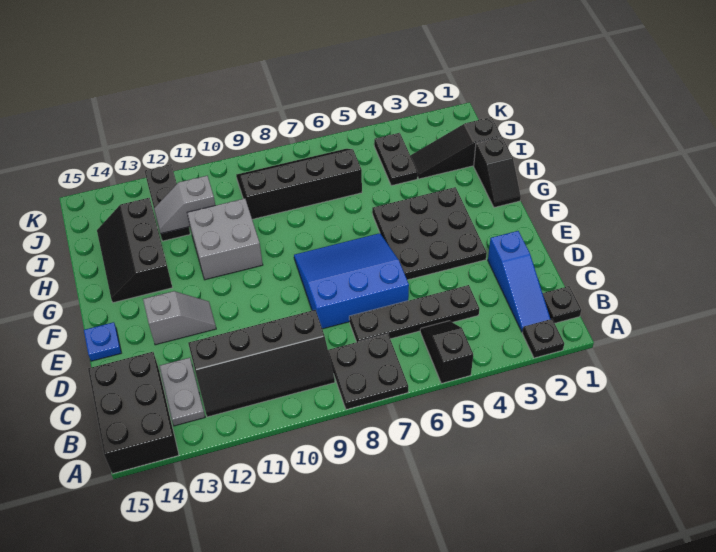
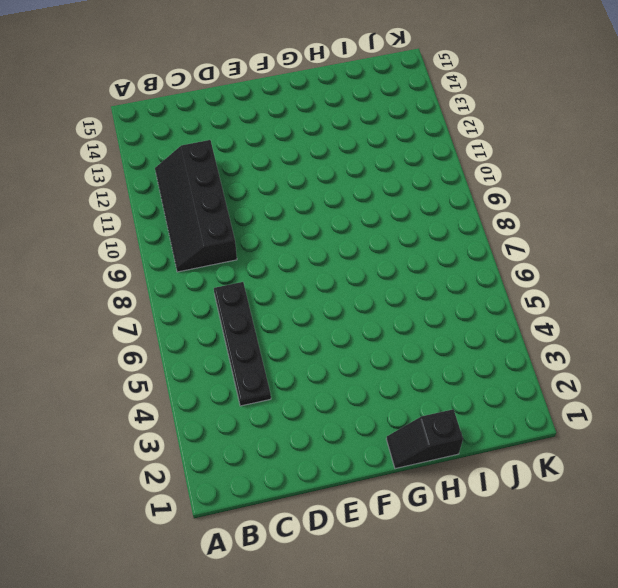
none -> black plate A2 level 1
none -> black slope A5:B5 level 1 top A
none -> black plate A7:B8 level 1

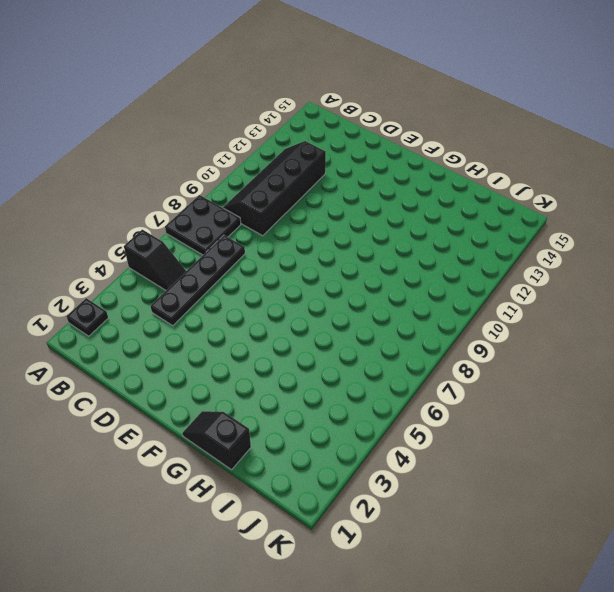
none -> black brick A14:C15 level 1
none -> black plate B1 level 1
none -> blue slope B2:D2 level 1 top D

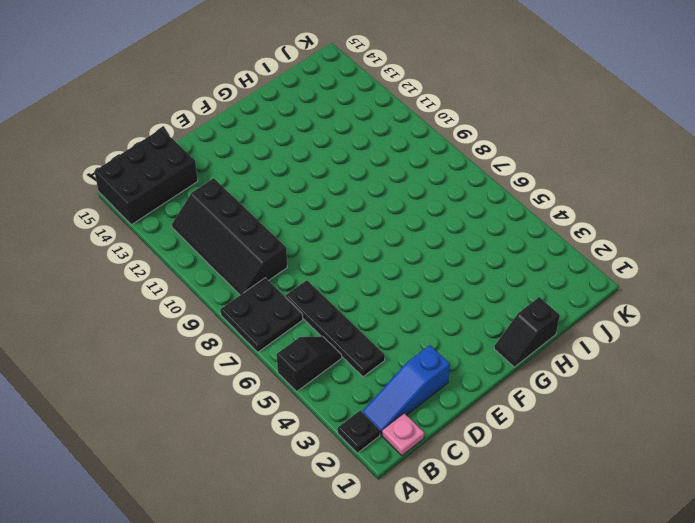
pink plate B1 level 1 -> black plate B1 level 1
none -> grey plate B13:C13 level 1
none -> blue slope D6:F8 level 1 top D
none -> black plate E3:G5 level 1

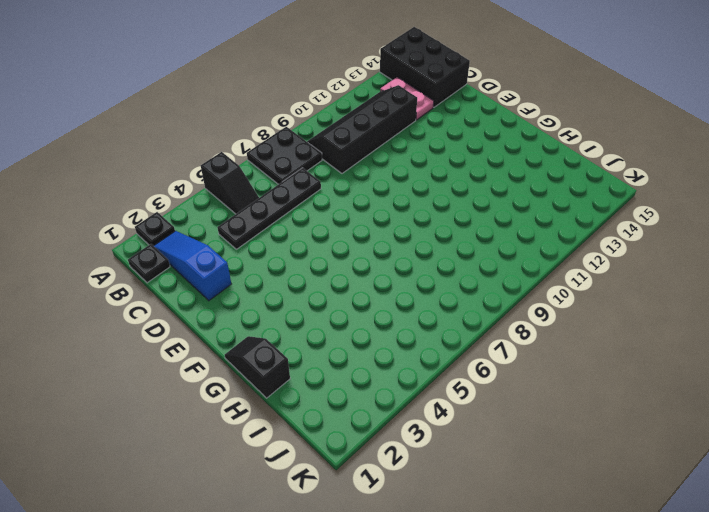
pink plate B13:C13 level 1 -> grey plate B13:C13 level 1
none -> blue slope D6:F8 level 1 top D
none -> black plate E3:G5 level 1
none -> grey slope E12:E13 level 1 top 13

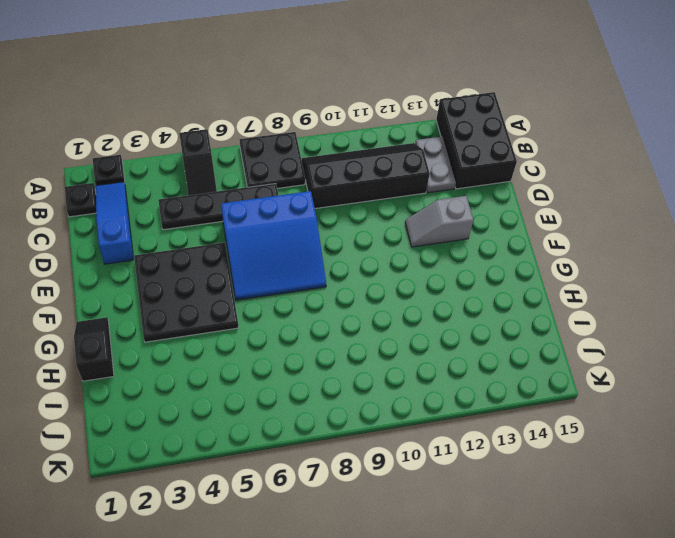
none -> blue plate E15 level 1
none -> grey brick G10:H11 level 1
none -> black slope G13:I14 level 1 top 13

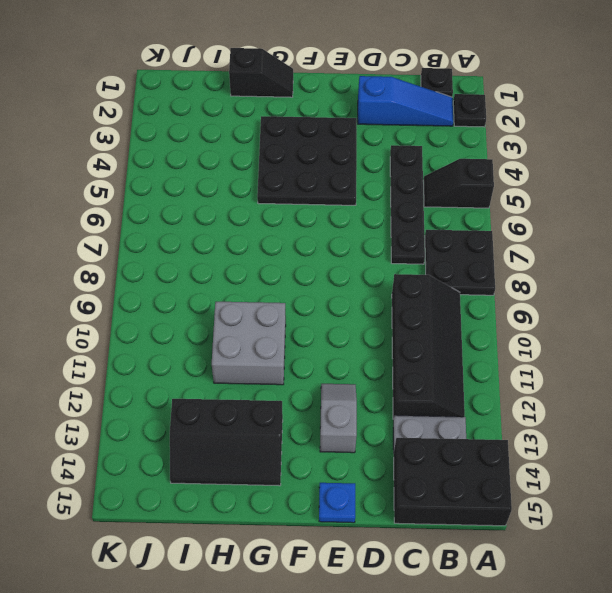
none -> blue slope D6:F8 level 1 top D
none -> black slope I1:I3 level 1 top 1
none -> black plate I4:J4 level 1

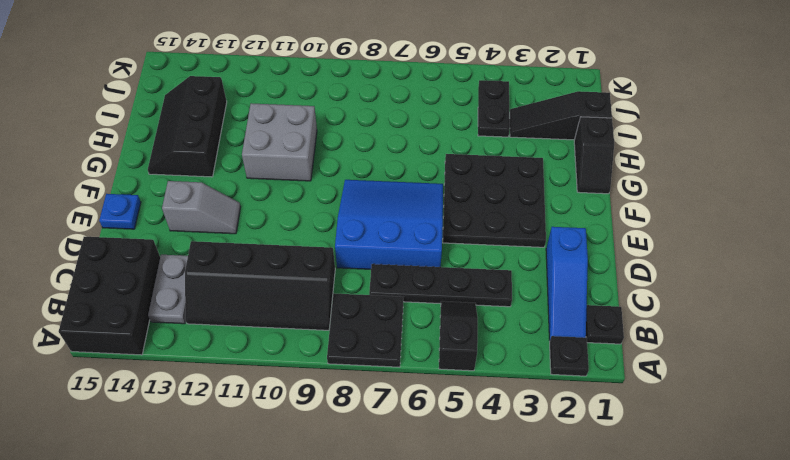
none -> black slope I6:J9 level 1 top I
none -> black plate I12:K12 level 1
none -> grey slope I11:I12 level 2 top 11

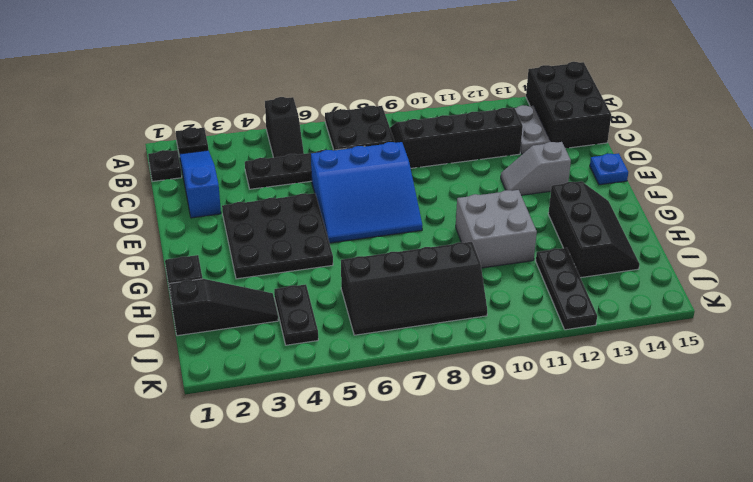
none -> grey slope I11:I12 level 2 top 11

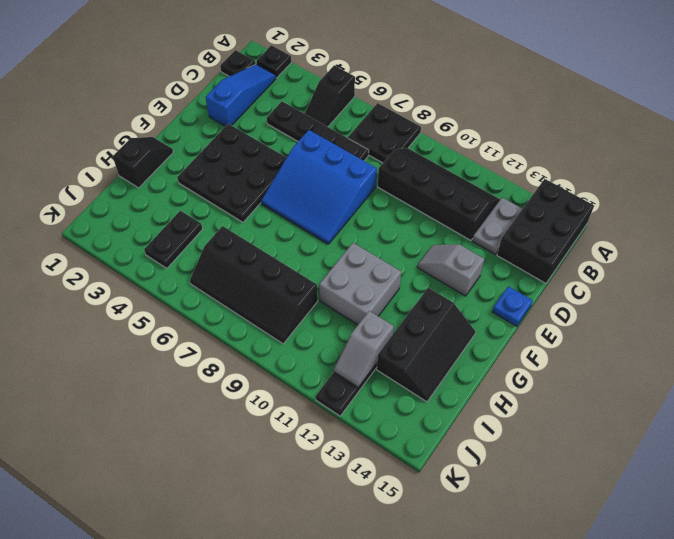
grey slope I12:J12 level 2 top I -> grey slope I11:I12 level 2 top 11
none -> black slope I1:I3 level 1 top 1

